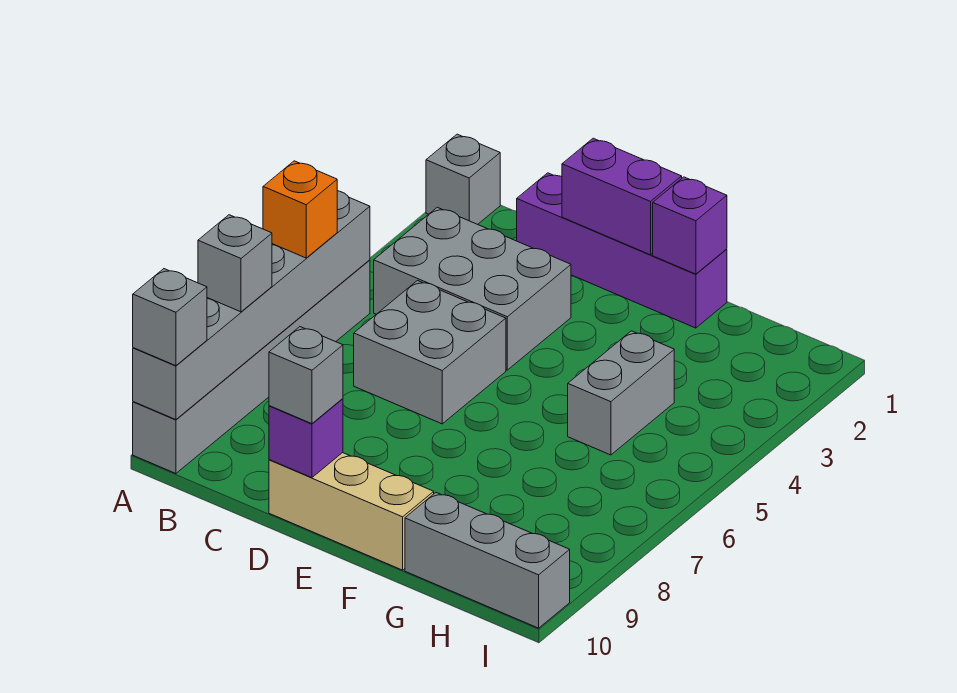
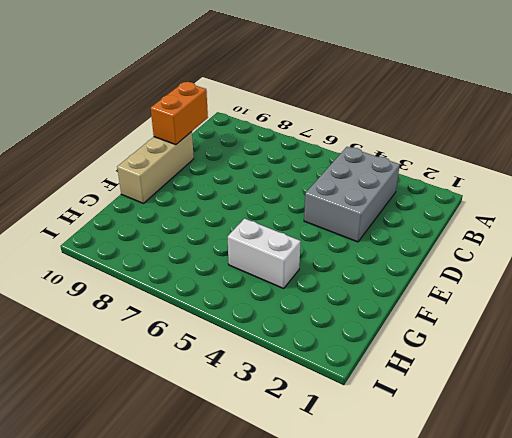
orange brick C10:D10 level 2 -> purple brick D10 level 2
white brick G4:G5 level 1 -> grey brick G4:G5 level 1
none -> grey brick A1 level 1
none -> grey brick A5:A10 level 1
none -> purple brick C1:F1 level 1

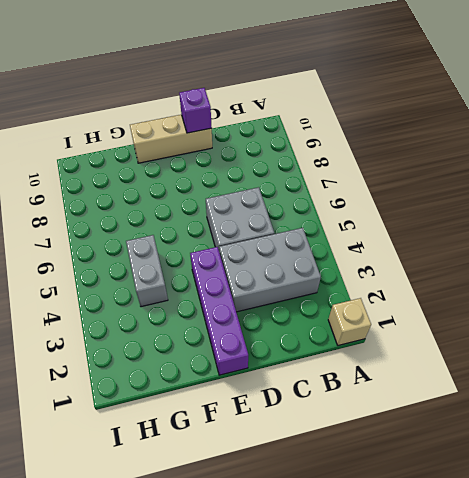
tan brick A1 level 1 -> grey brick A1 level 1
purple brick E1:E4 level 1 -> purple brick C1:F1 level 1
none -> grey brick A5:A10 level 1
none -> grey brick G10:I10 level 1
none -> grey brick A5:A10 level 2

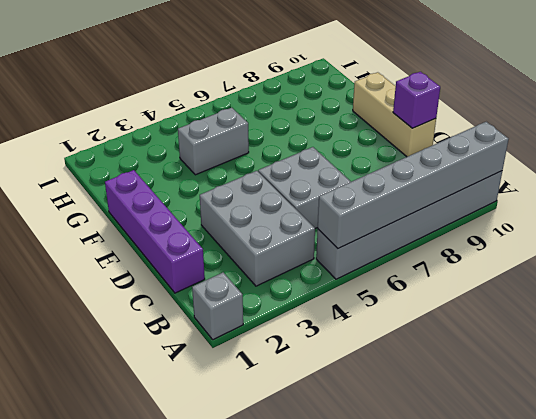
none -> grey brick G10:I10 level 1
none -> purple brick D1:E1 level 2
none -> purple brick F1 level 2

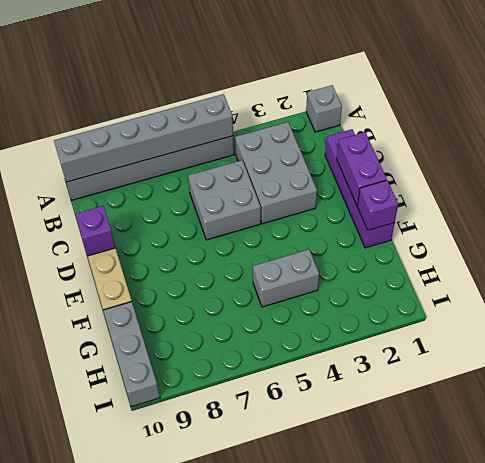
none -> orange brick A6 level 3
none -> grey brick A8 level 3
none -> grey brick A10 level 3

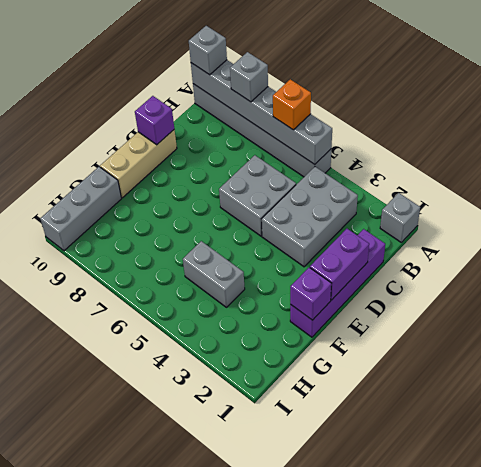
none -> grey brick D10 level 3

